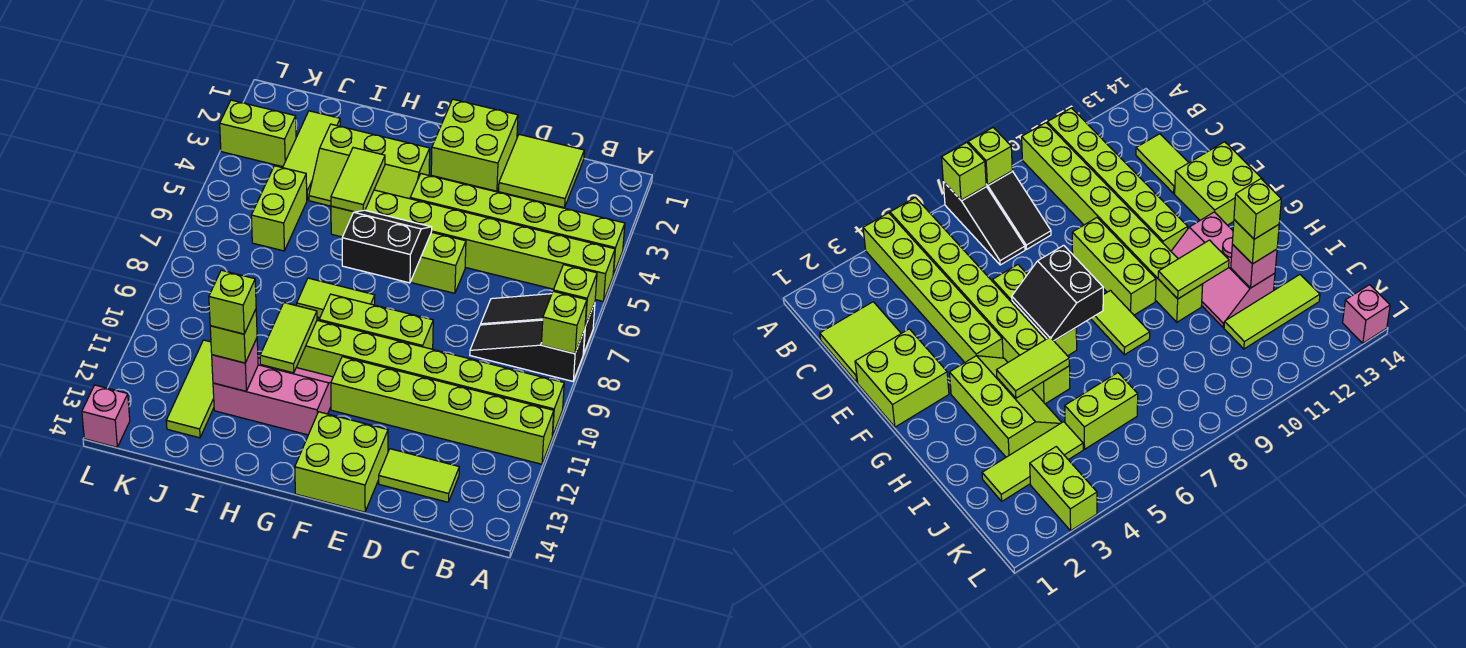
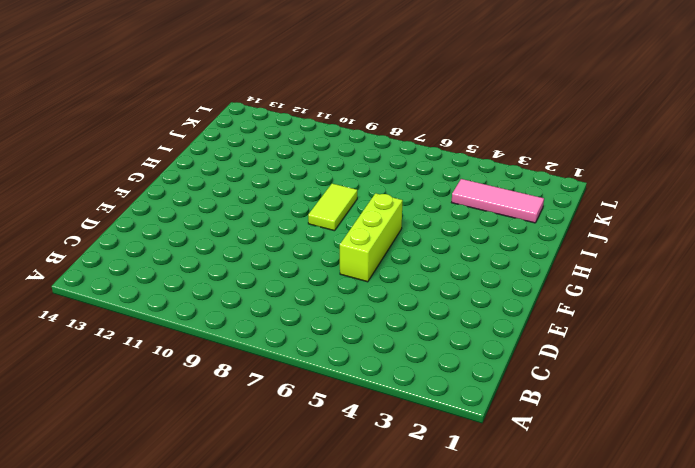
pink tile J2:J4 level 1 -> lime tile J2:J4 level 1
none -> lime brick A4:F4 level 1
none -> lime brick A5:H5 level 1
none -> black slope A7:C7 level 1 top A

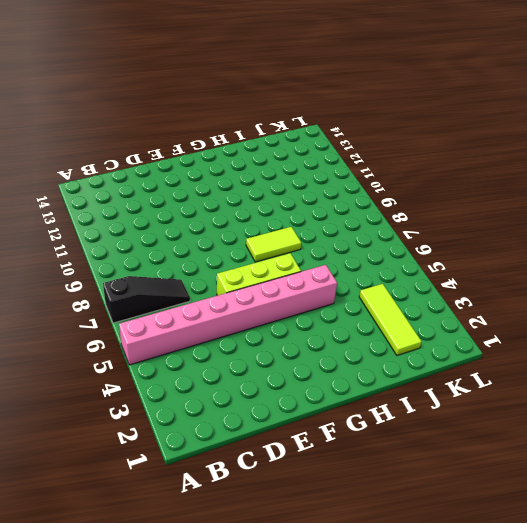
pink brick A5:H5 level 1 -> lime brick A5:H5 level 1
none -> lime brick A4:F4 level 1
none -> black slope A8:C8 level 1 top A
none -> lime brick A10:H10 level 1

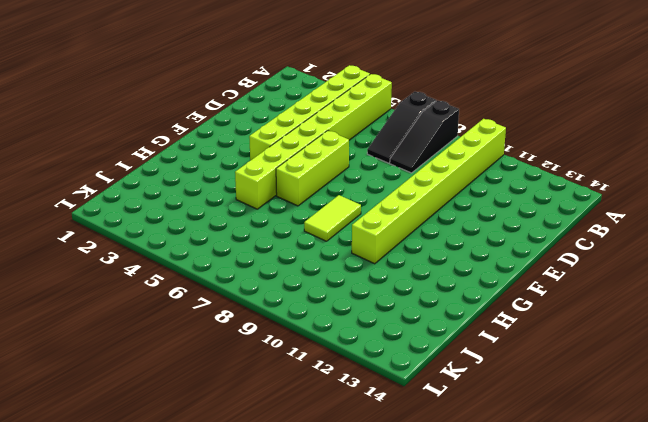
none -> lime brick A11:F11 level 1
none -> lime tile C1:D2 level 1
none -> lime tile C13:D13 level 1

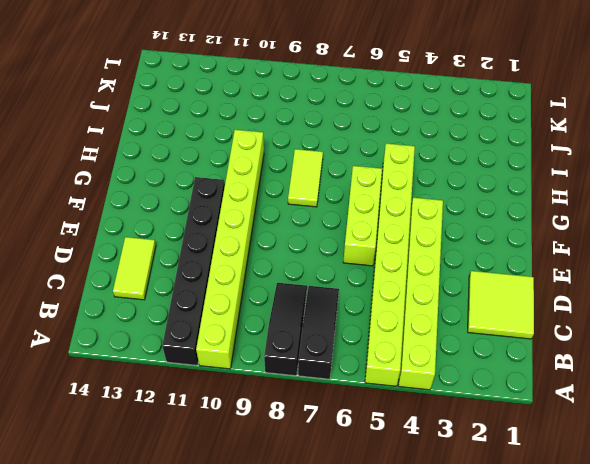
black brick A11:F11 level 1 -> lime brick A11:F11 level 1
none -> lime brick E1:F2 level 1
none -> lime brick E9:G9 level 1
none -> lime brick E13:F14 level 1

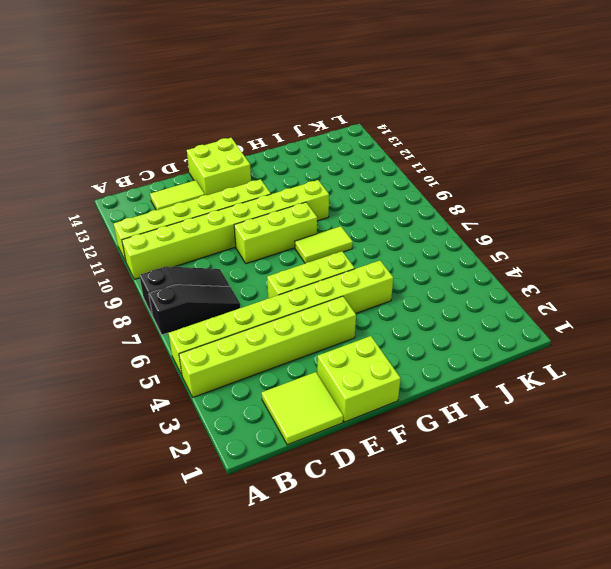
none -> lime slope G3:I4 level 1 top 3
none -> pink slope G11:I12 level 1 top 12
none -> lime tile J2:J4 level 1

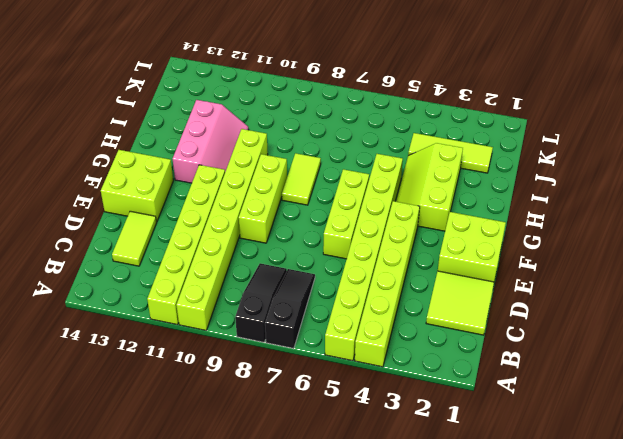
none -> lime brick J5:J6 level 1
none -> lime tile J11:J13 level 1
none -> lime brick K3:L3 level 1

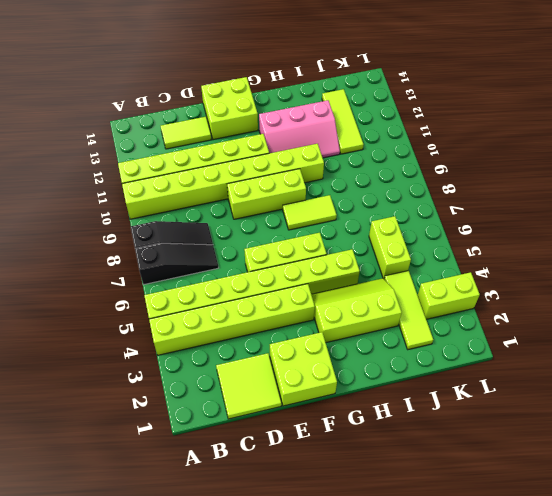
none -> pink brick L14 level 1
none -> lime brick A7 level 2
none -> lime brick A8 level 2

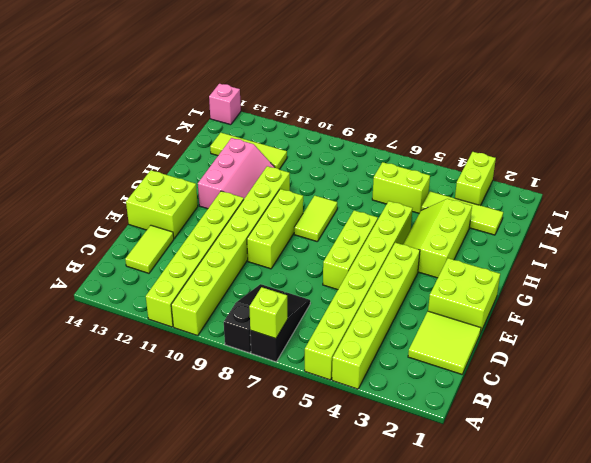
none -> lime brick A8 level 2
none -> black slope F6:G7 level 2 top 7
none -> lime tile H4:H5 level 2

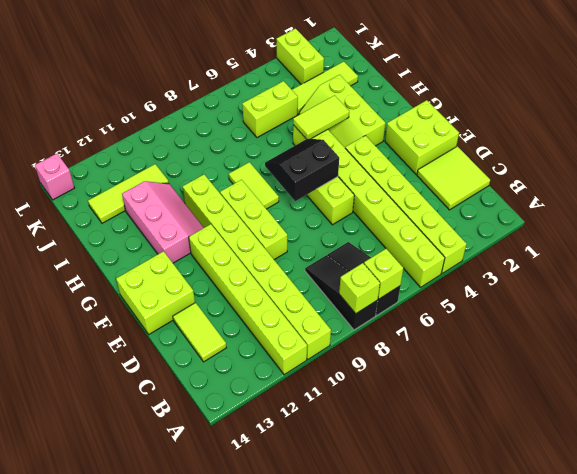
black slope F6:G7 level 2 top F -> black slope F6:G7 level 2 top 7
none -> lime tile H10:H11 level 2
none -> pink brick I12 level 2
none -> lime brick I12 level 3

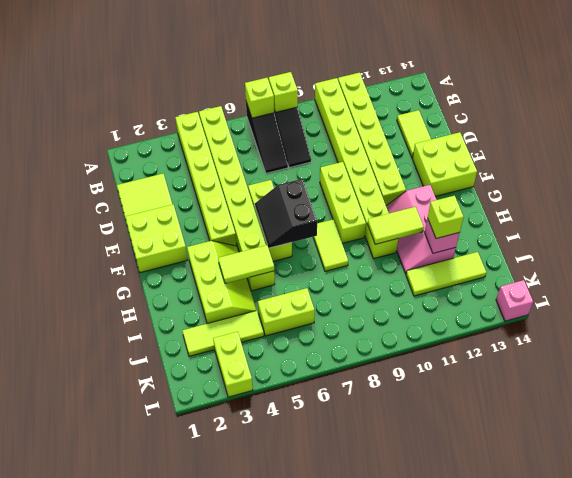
none -> lime brick I12 level 4

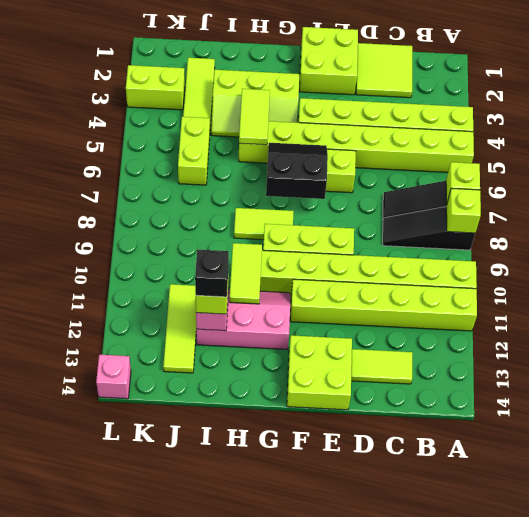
black brick I12 level 4 -> lime brick I12 level 4

